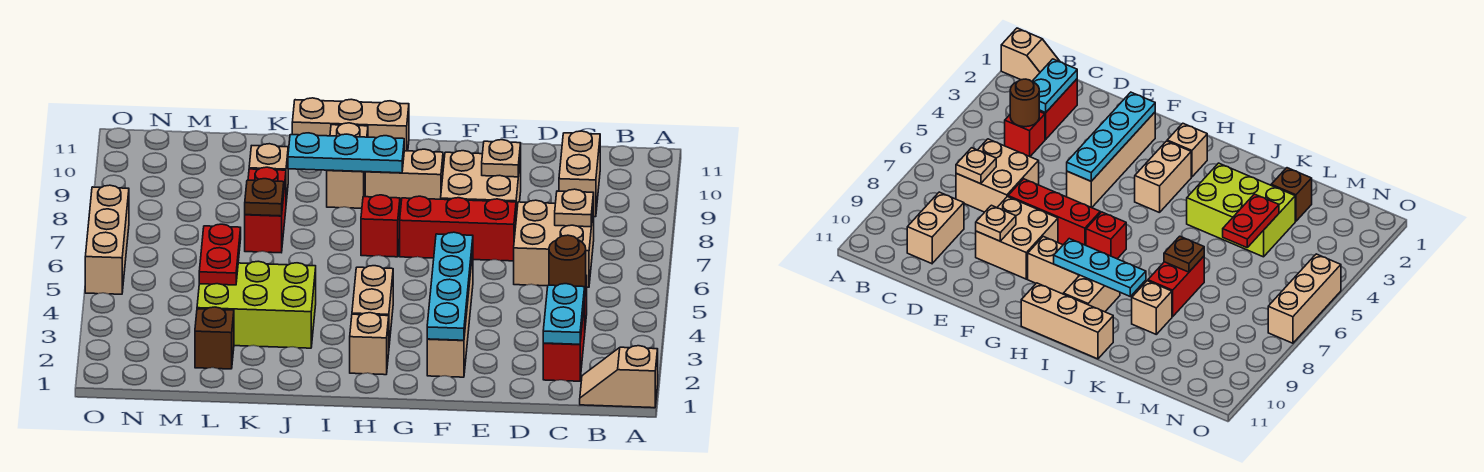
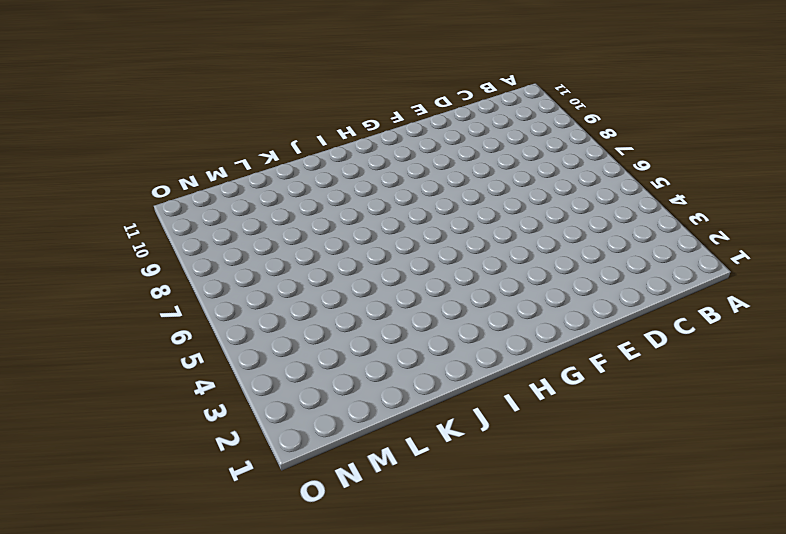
none -> tan slope A1:B1 level 1 top A
none -> red brick C2:C3 level 1
none -> red brick C4 level 1

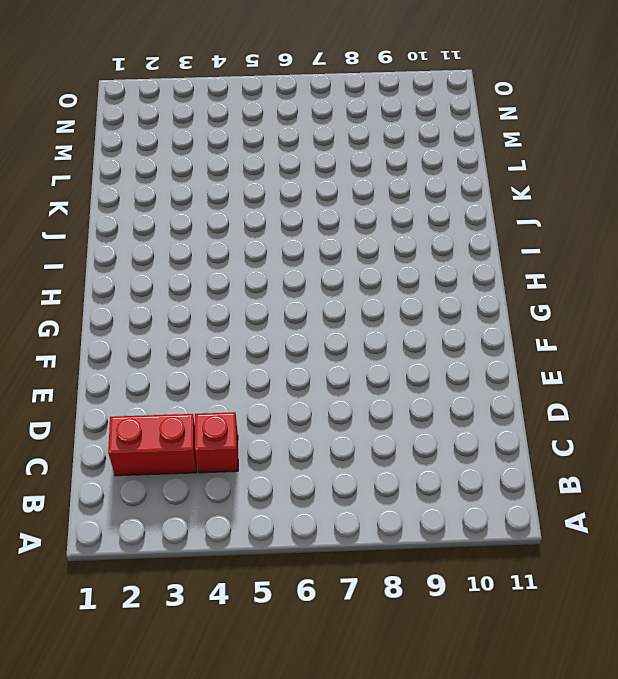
none -> tan slope A1:B1 level 1 top A
none -> tan brick C6:D7 level 1
none -> tan brick C9:C10 level 1

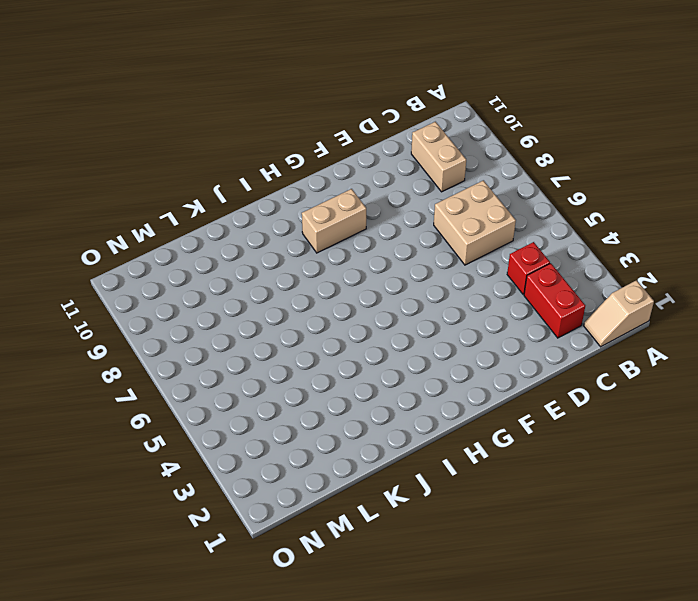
none -> red brick E7:G7 level 1
none -> tan brick E8:F9 level 1
none -> tan brick F2:F5 level 1

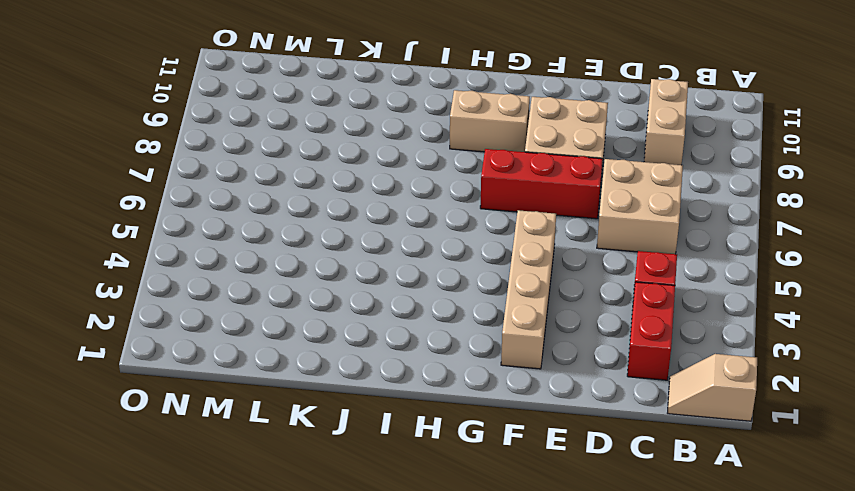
none -> tan brick H2 level 1
none -> tan brick H3:H4 level 1
none -> red brick H7 level 1

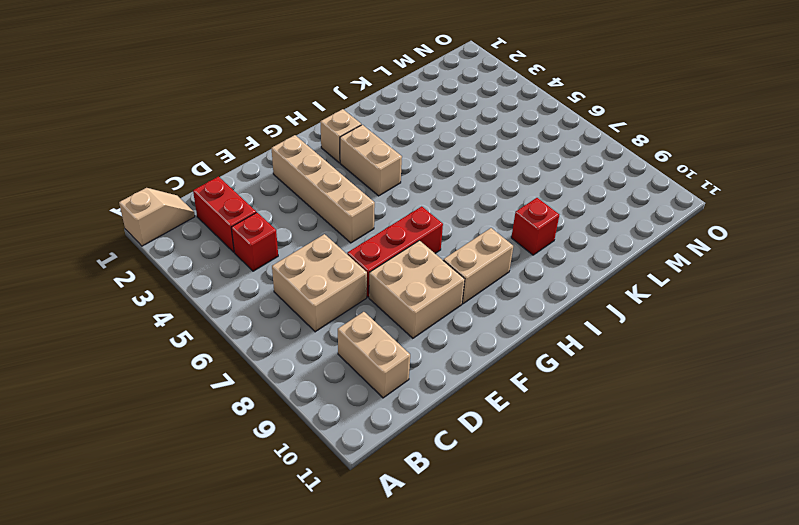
red brick J9 level 1 -> red brick H7 level 1
none -> tan brick H11:J11 level 1
none -> tan brick I9:I10 level 1
none -> lime brick J3:L4 level 1

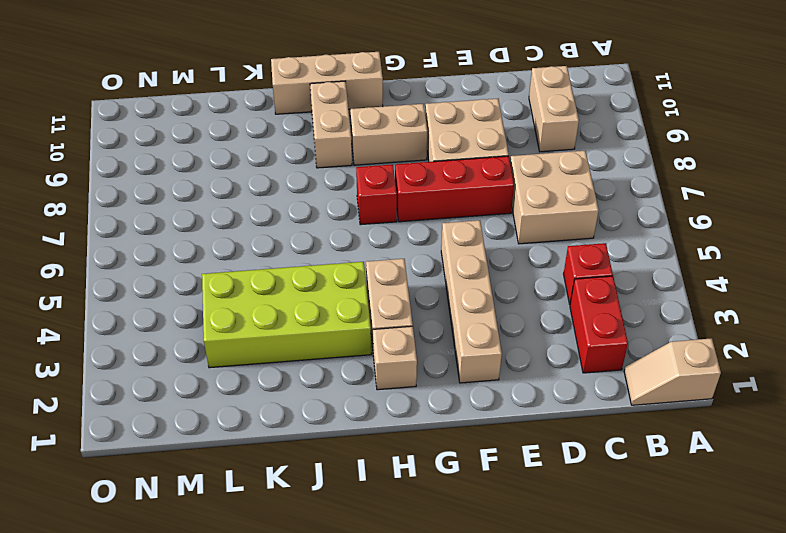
lime brick I3:L4 level 1 -> lime brick J3:L4 level 1
none -> red brick K7:K8 level 1
none -> tan brick K9 level 1
none -> brown brick L2 level 1

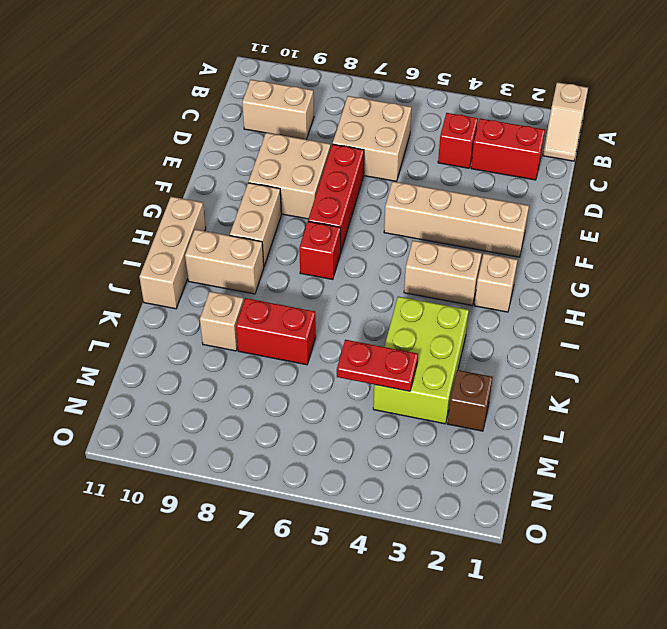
none -> tan brick O5:O7 level 1
none -> cyan plate C2:C3 level 2
none -> brown round brick C4 level 2

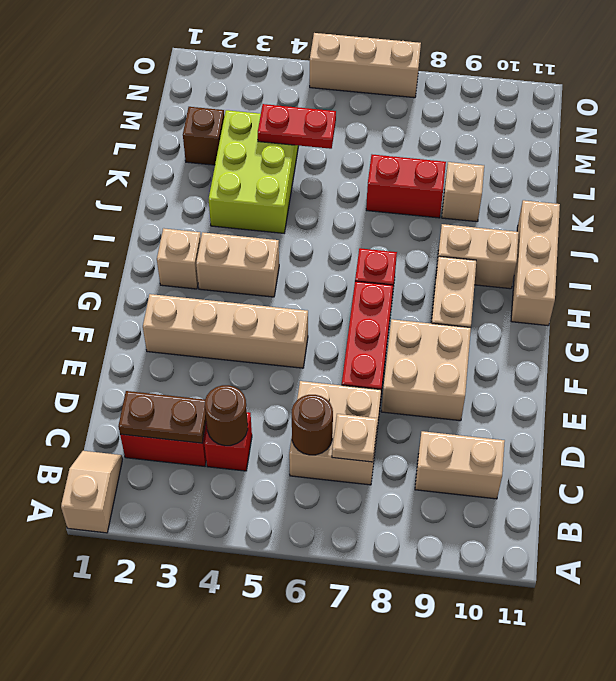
brown plate C2:C3 level 2 -> cyan plate C2:C3 level 2
brown round brick C6 level 2 -> none
none -> tan plate E9 level 2
none -> cyan plate F2:F5 level 2
none -> cyan plate H9:J9 level 2

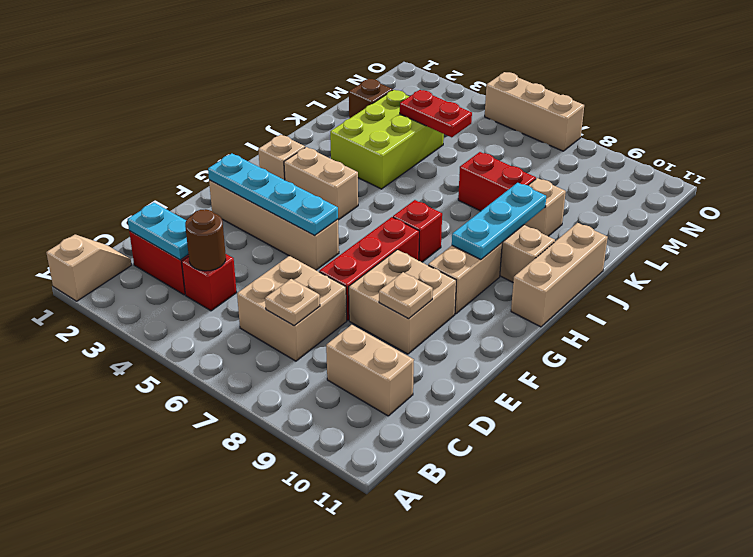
none -> brown plate K7 level 2

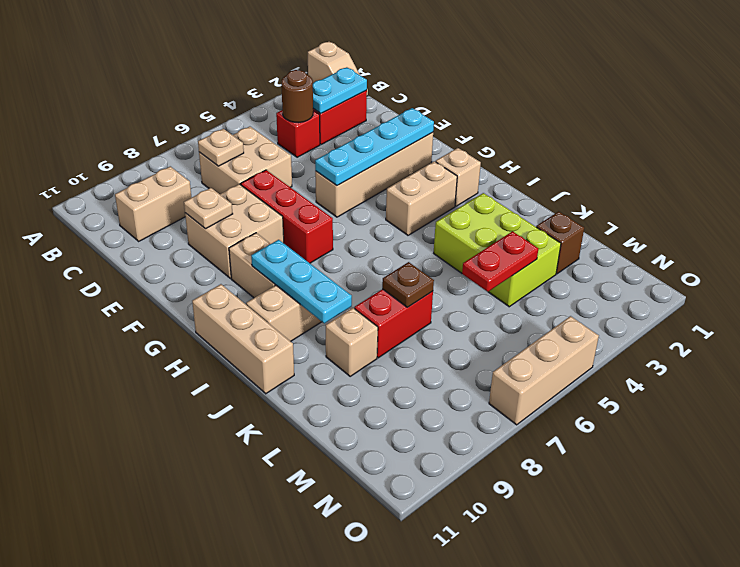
none -> red brick H7 level 1

